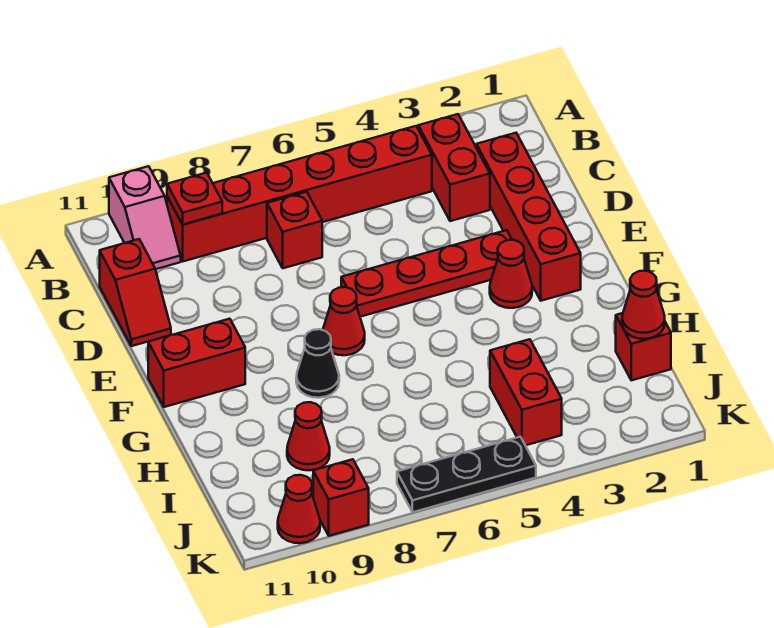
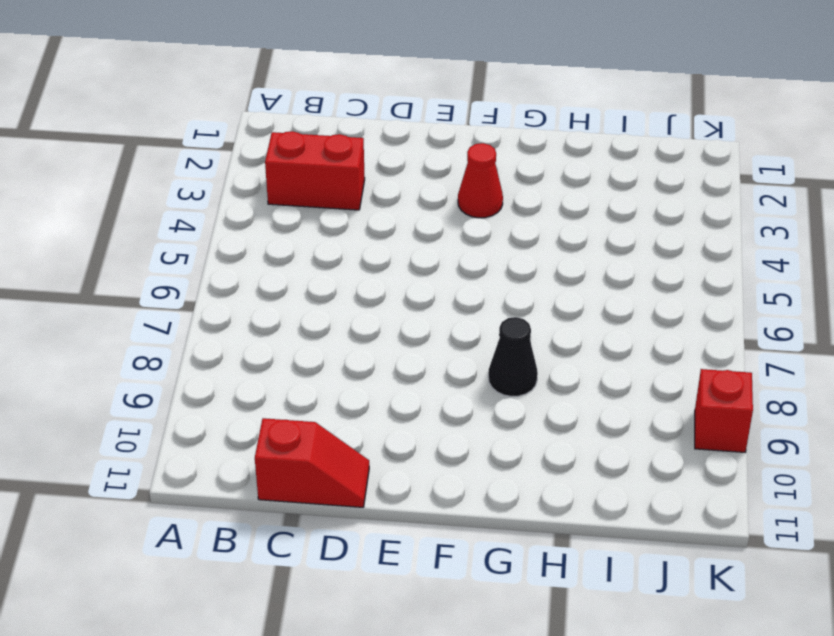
none -> pink slope A10:B10 level 1 top A
none -> red brick B4:B9 level 1
none -> red brick C2:F2 level 1

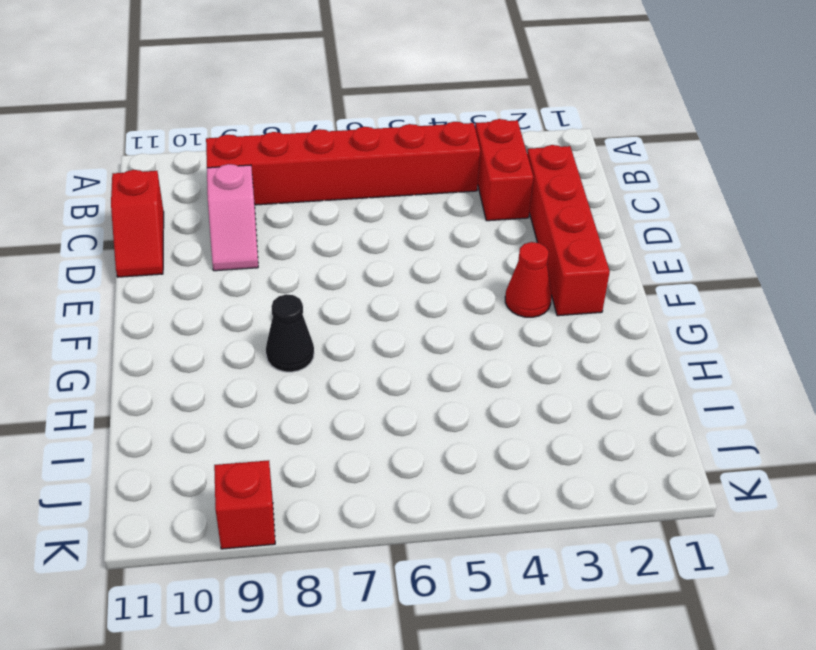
pink slope C9:D9 level 1 top C -> pink slope A10:B10 level 1 top A
none -> red brick C7 level 1
none -> red plate E3:E6 level 1
none -> red cone F7 level 1

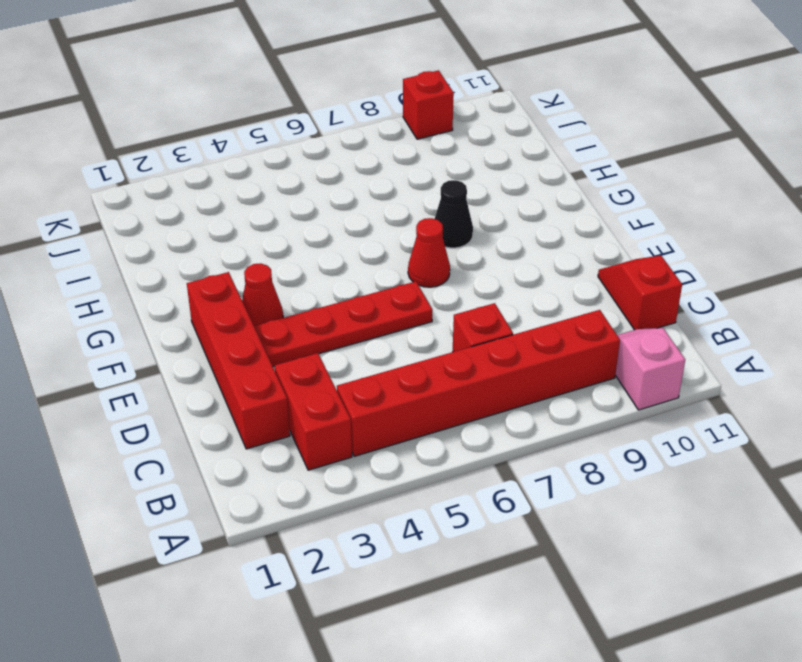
none -> red brick F10:F11 level 1
none -> red brick I1 level 1
none -> red brick I4:J4 level 1

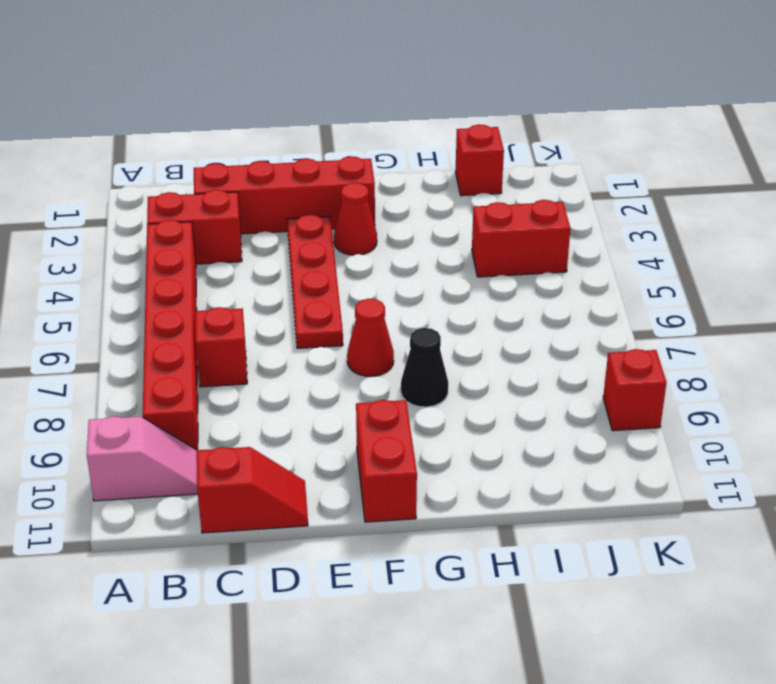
none -> red cone I9 level 1
none -> black plate K5:K7 level 1
none -> red cone K10 level 1

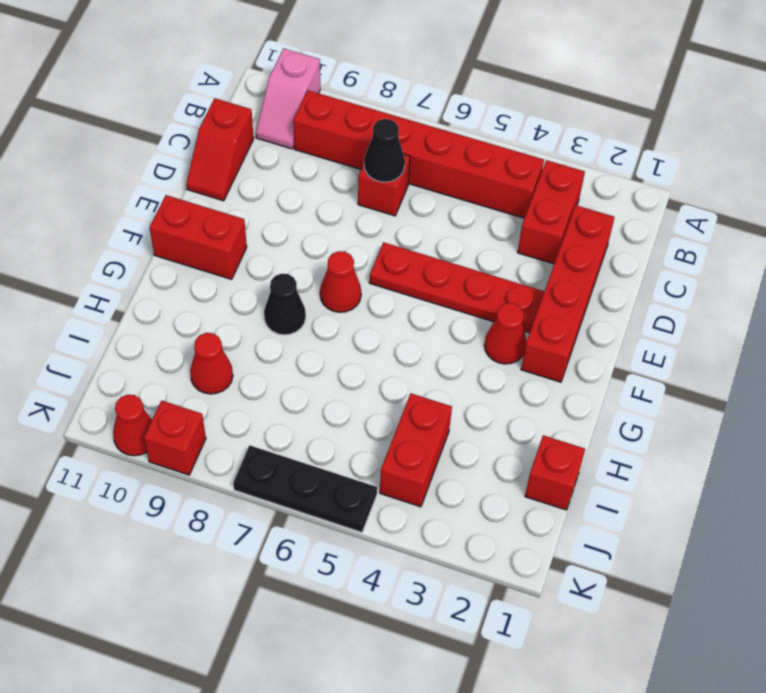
black cone C7 level 2 -> none
none -> red plate B9 level 2
none -> red cone I1 level 2

